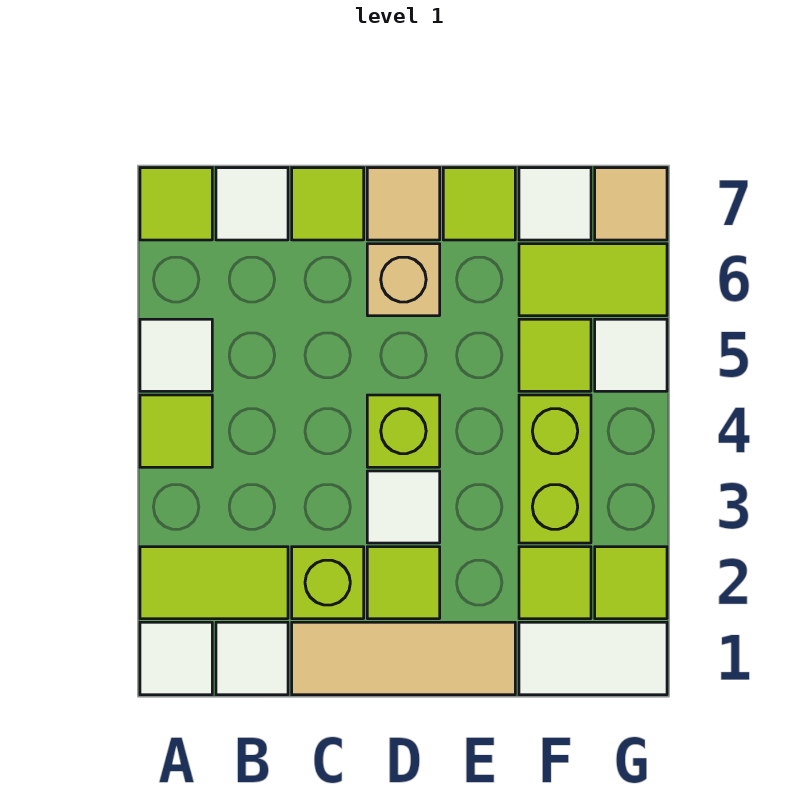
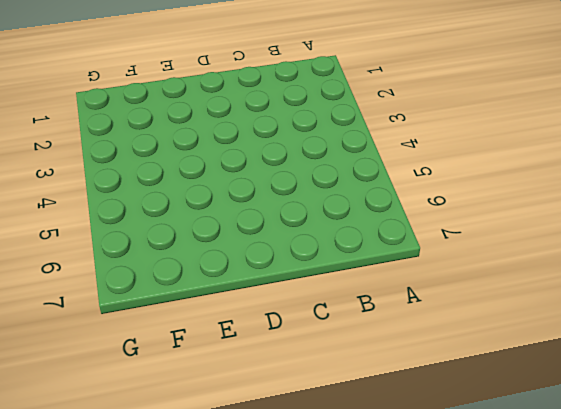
none -> white tile A1 level 1
none -> lime tile A2:B2 level 1
none -> lime tile A4 level 1

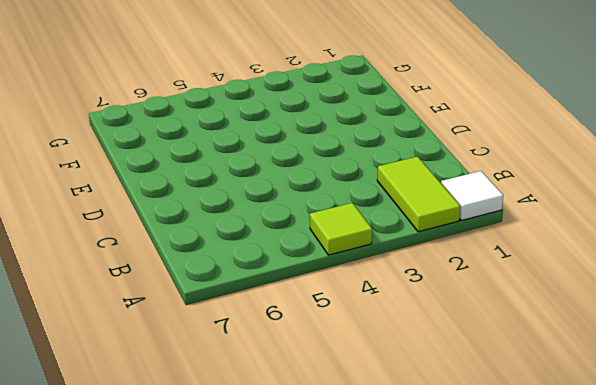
none -> white tile A5 level 1
none -> lime tile A7 level 1
none -> white tile B1 level 1

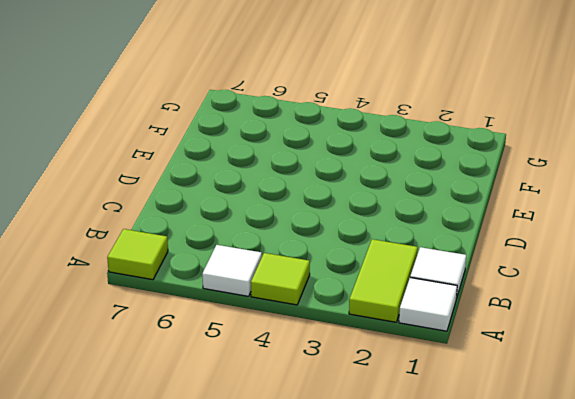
none -> white tile B7 level 1
none -> tan tile C1:E1 level 1
none -> lime brick C2 level 1

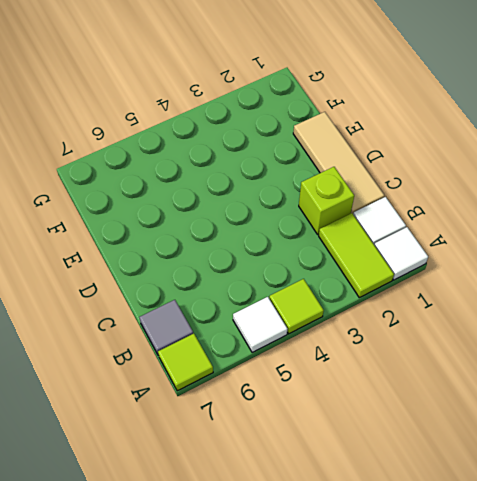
grey tile B7 level 1 -> white tile B7 level 1
none -> lime tile C7 level 1
none -> lime tile D2 level 1
none -> white tile D3 level 1

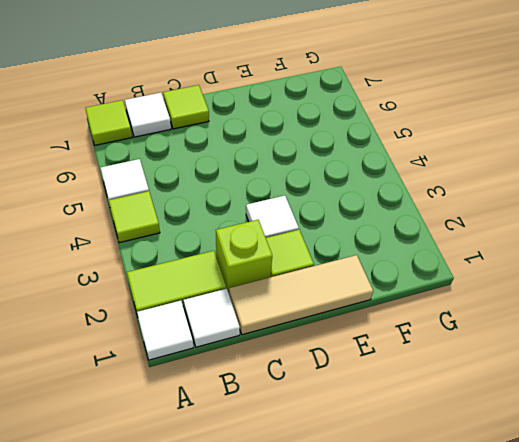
none -> lime brick D4 level 1
none -> tan brick D6 level 1
none -> tan tile D7 level 1

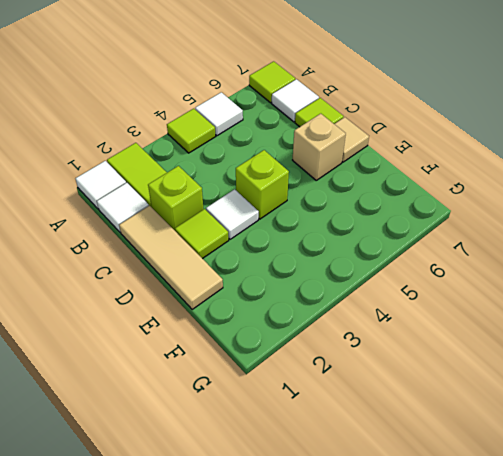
none -> lime tile E7 level 1
none -> white tile F1:G1 level 1
none -> lime tile F2 level 1

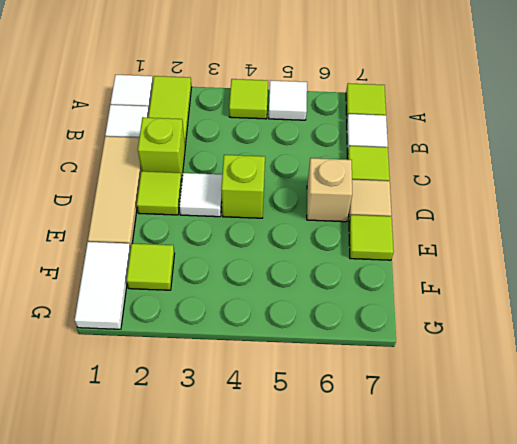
none -> lime brick F3:F4 level 1
none -> lime tile F5 level 1
none -> lime tile F6:G6 level 1

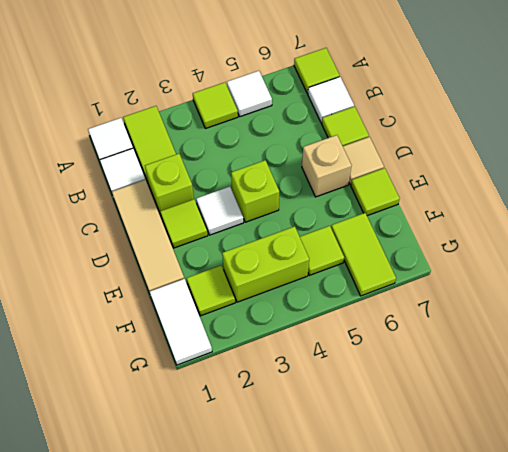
none -> white tile F7 level 1
none -> lime tile G2 level 1
none -> white tile G5 level 1

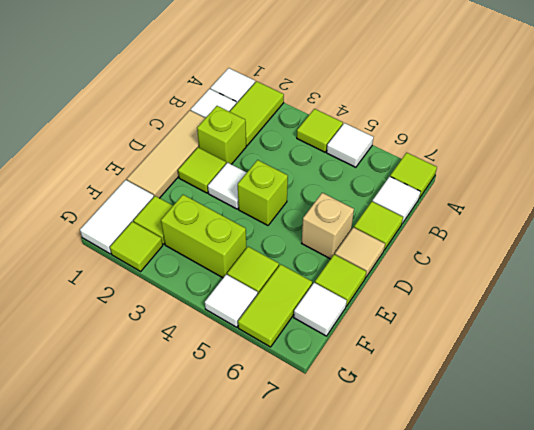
none -> tan tile G7 level 1

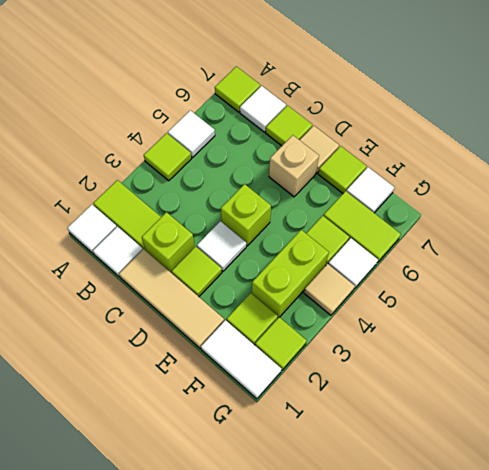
tan tile G4 level 1 -> tan tile G7 level 1

